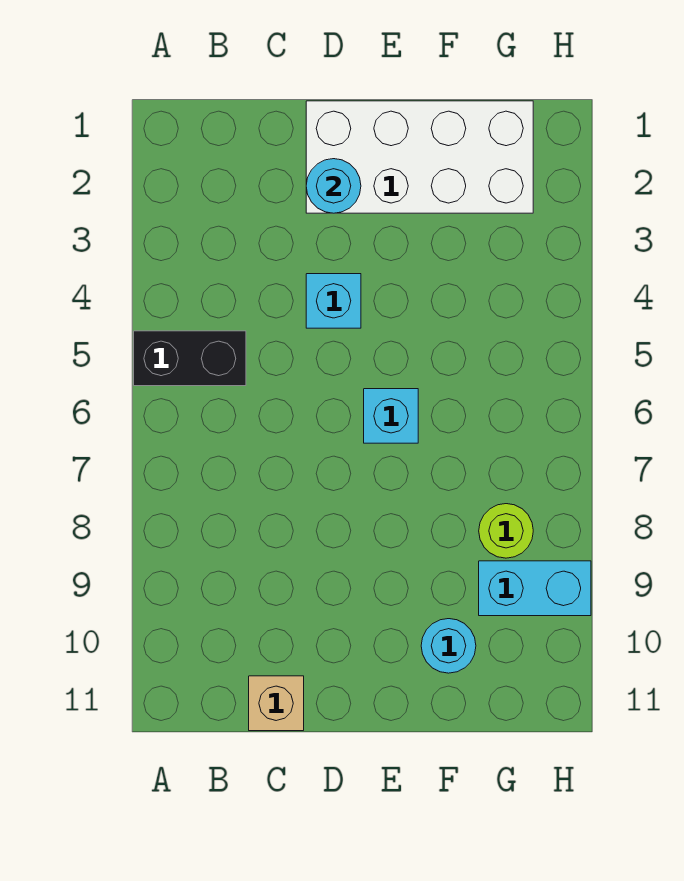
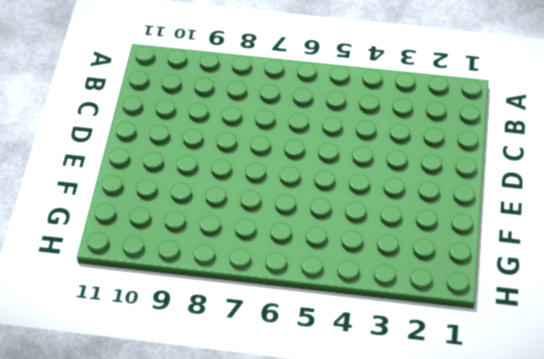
none -> black brick A5:B5 level 1
none -> tan brick C11 level 1

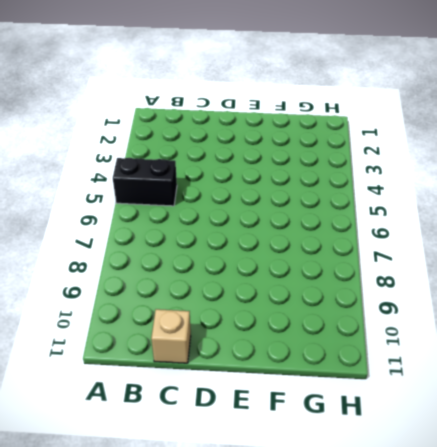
none -> white brick D1:G2 level 1
none -> cyan brick D4 level 1

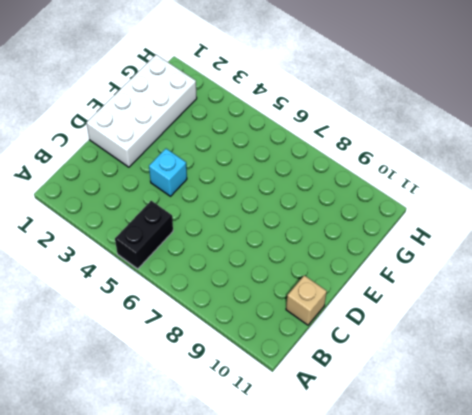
none -> cyan brick E6 level 1
none -> cyan round brick F10 level 1

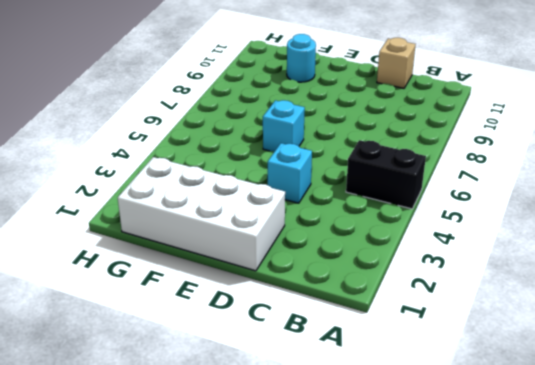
none -> lime round brick G8 level 1
none -> cyan brick G9:H9 level 1

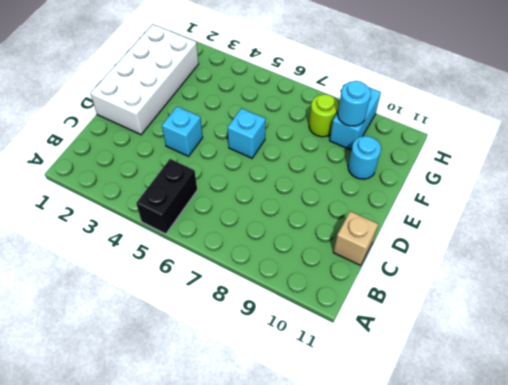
cyan round brick G9 level 2 -> cyan round brick D2 level 2

